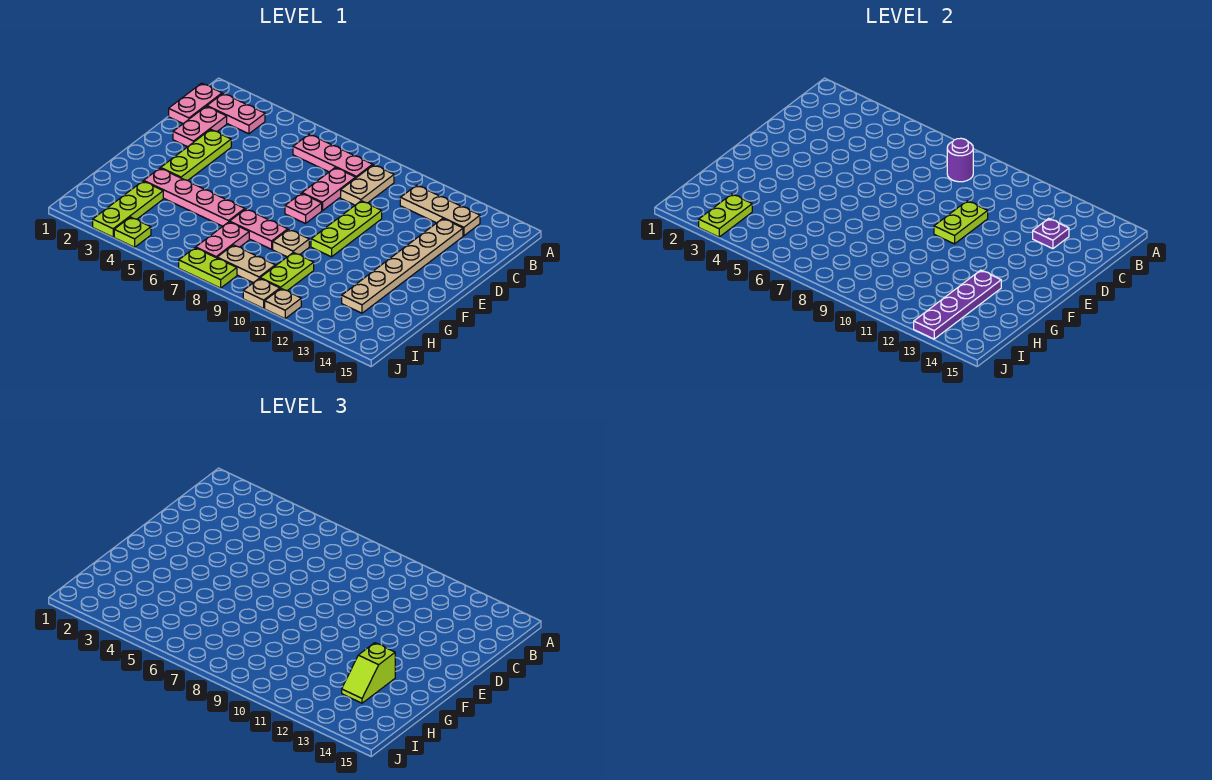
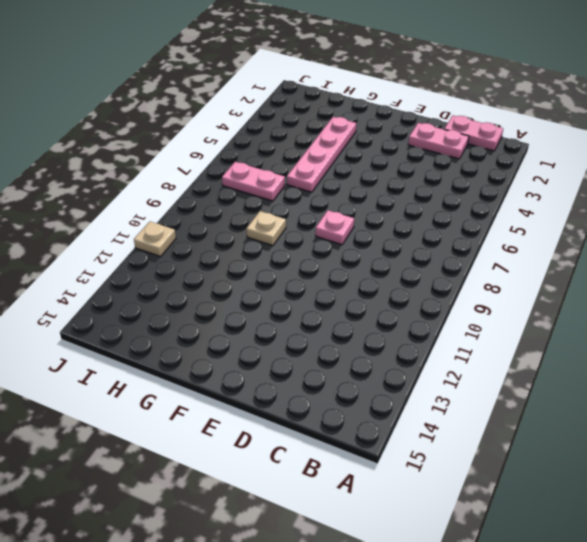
none -> pink plate B2:B3 level 1
none -> pink plate B6:B8 level 1
none -> tan plate B9:C9 level 1

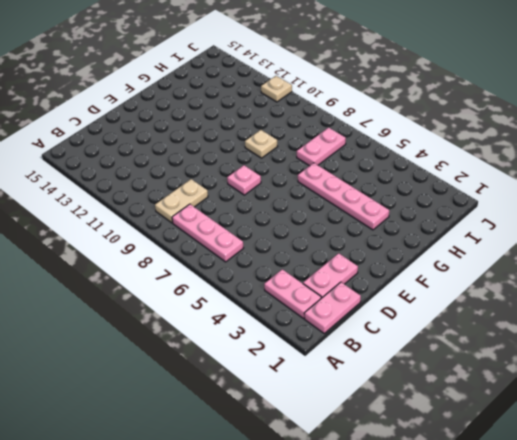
none -> tan plate B11:B13 level 1
none -> pink plate C8:D8 level 1
none -> tan plate C13:H13 level 1

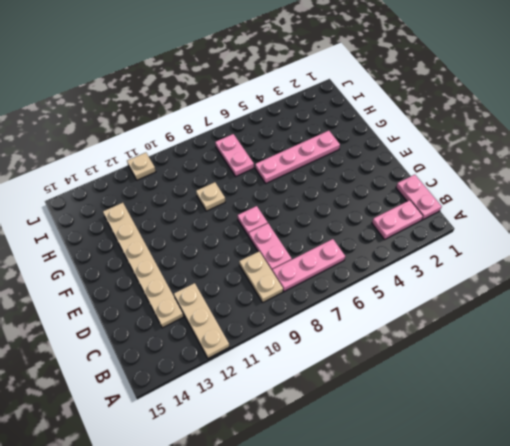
tan plate A12:C12 level 1 -> tan plate B11:B13 level 1
none -> pink plate C2:D2 level 1
none -> lime plate D3:F3 level 1
none -> lime plate D10:F10 level 1

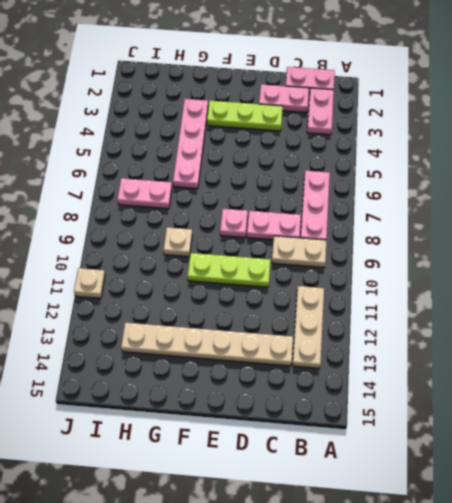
none -> pink plate G7:G8 level 1
none -> lime plate H3:J3 level 1
none -> lime plate H10:I10 level 1

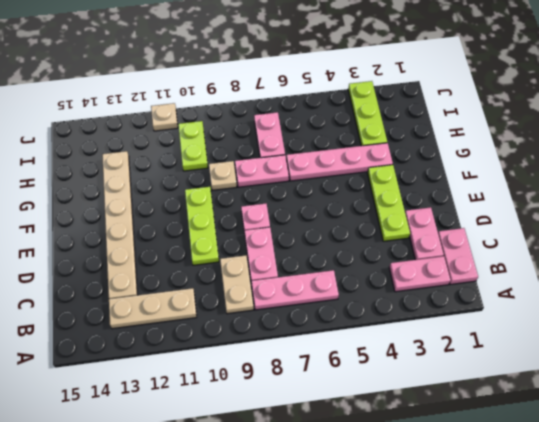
none -> tan plate I8:I9 level 1
none -> lime plate J4 level 1
none -> lime plate J7:J8 level 1

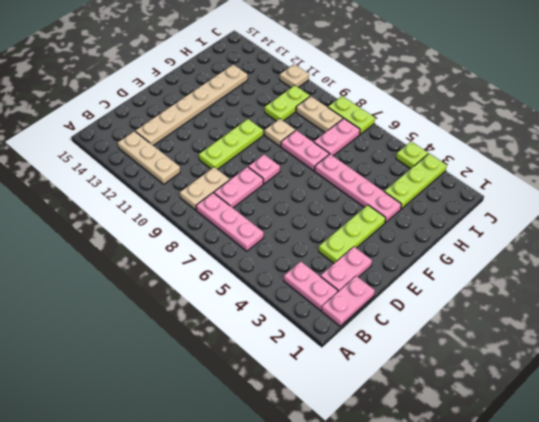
none -> tan plate J10 level 1
none -> purple round brick B8 level 2
none -> purple plate C13 level 2

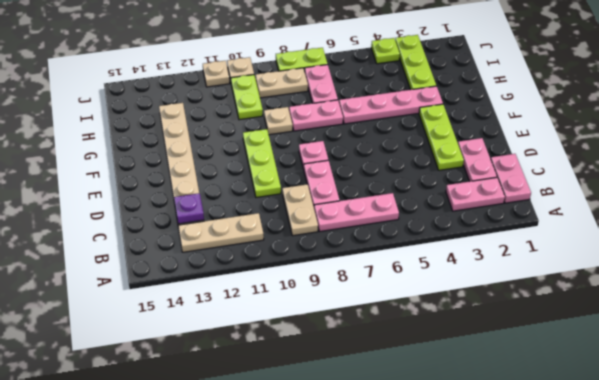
none -> purple round brick B8 level 2
none -> lime plate D10:E10 level 2
none -> purple plate G13:J13 level 2

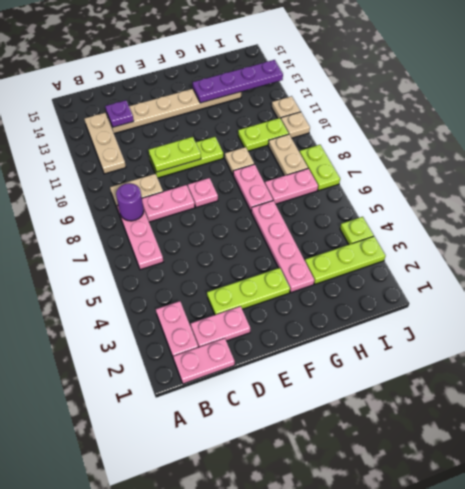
none -> lime plate I3:J3 level 2
none -> lime slope G13:H13 level 3 top G

